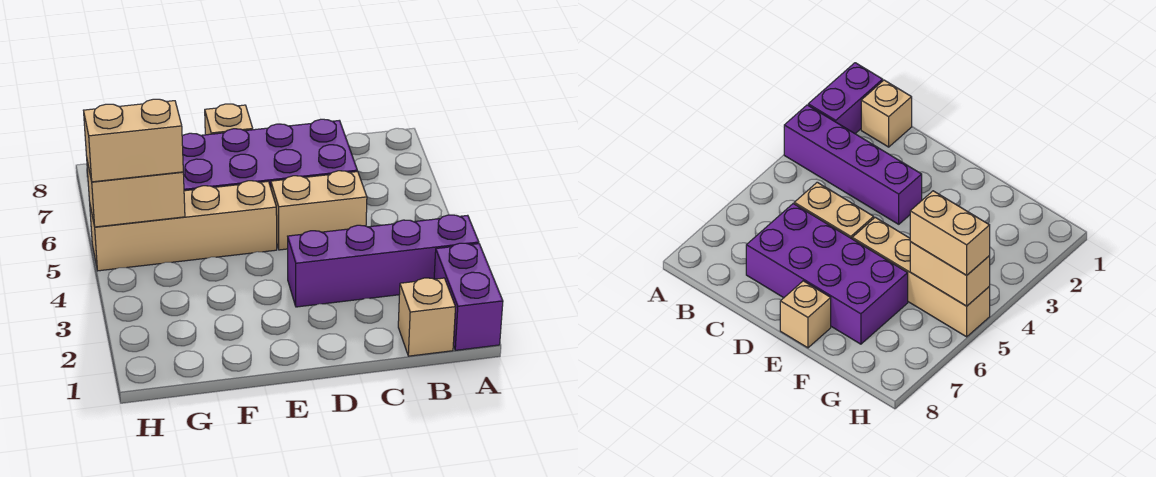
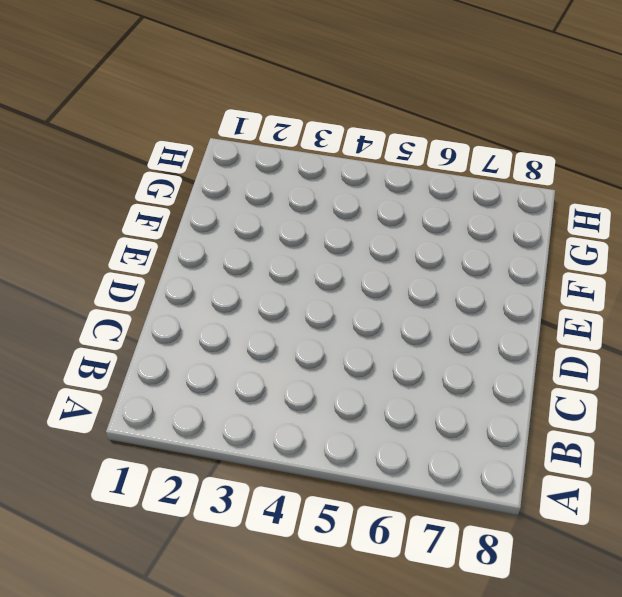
none -> purple brick A1:A2 level 1
none -> purple brick A3:D3 level 1

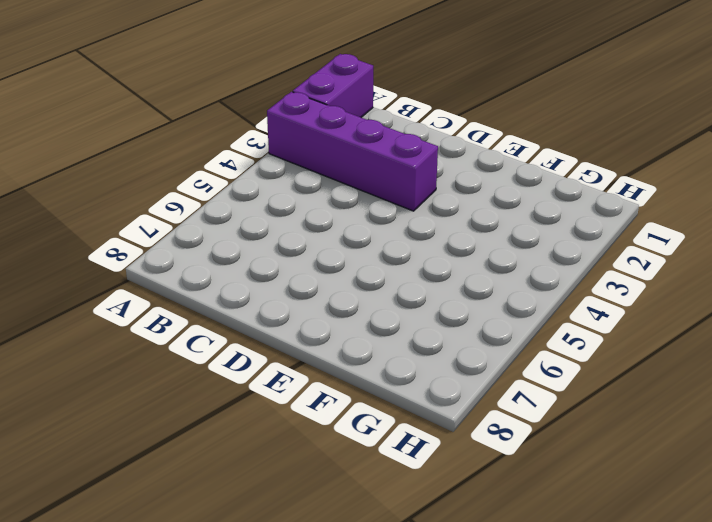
none -> tan brick B1 level 1
none -> tan brick C5:D5 level 1

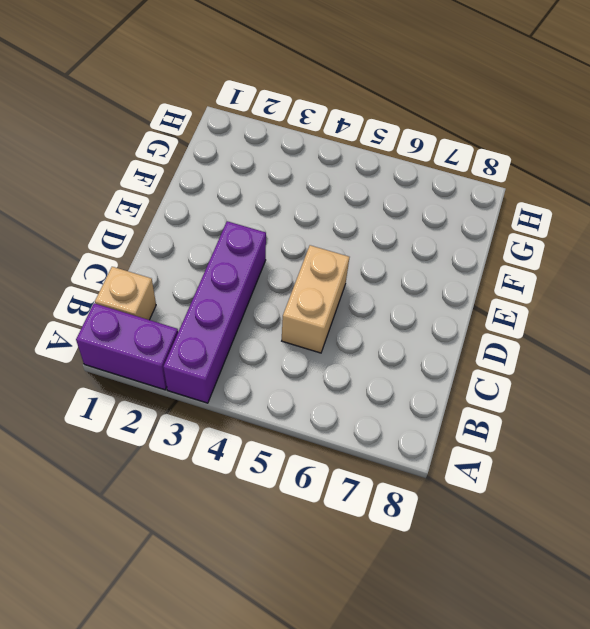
none -> purple brick C6:F7 level 1
none -> tan brick E5:H5 level 1

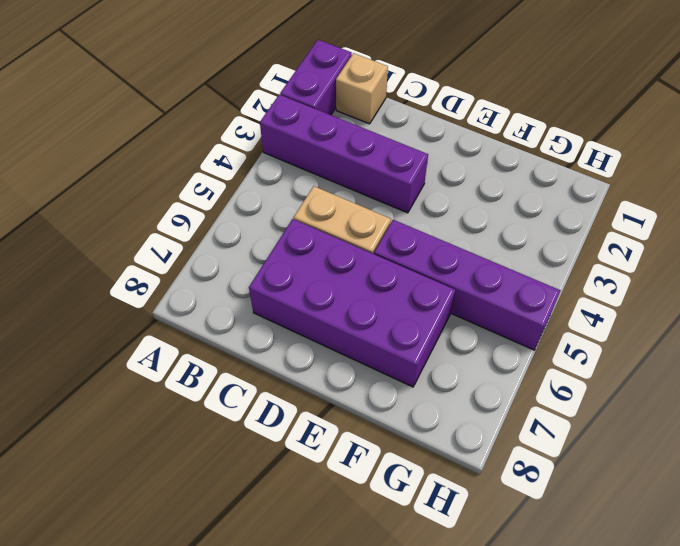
purple brick E5:H5 level 1 -> tan brick E5:H5 level 1
none -> tan brick E8 level 1
none -> tan brick G5:H5 level 2

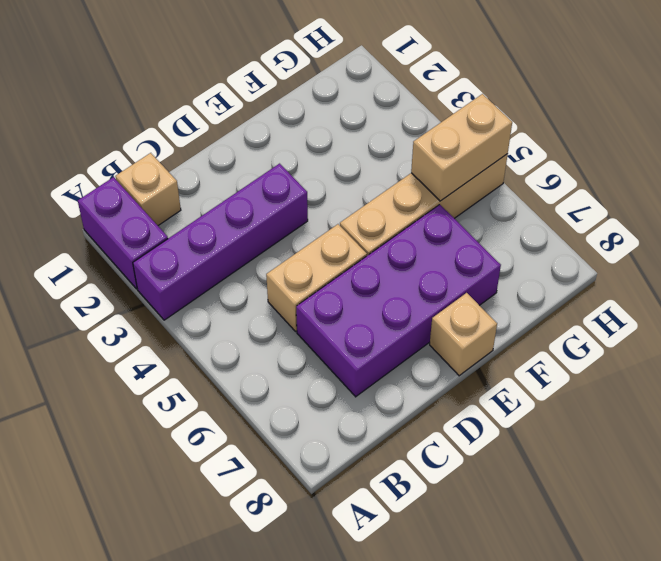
none -> tan brick G5:H5 level 3

